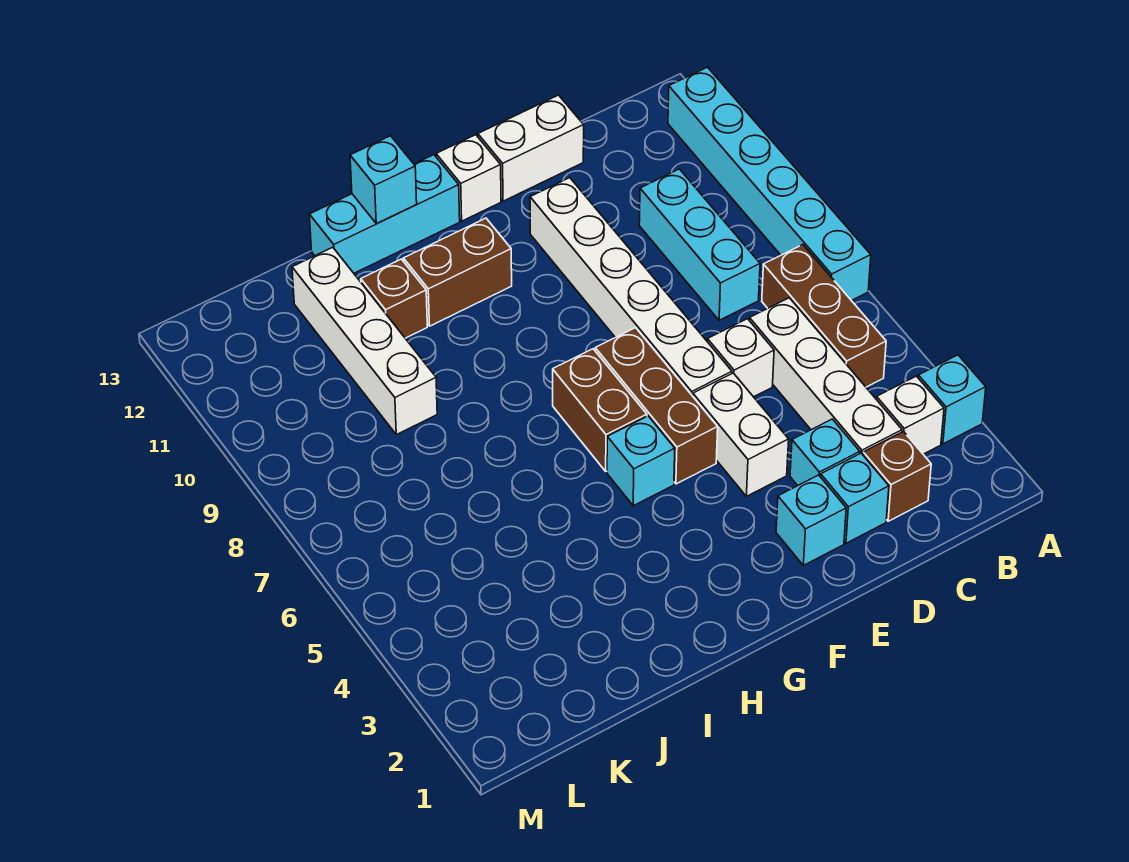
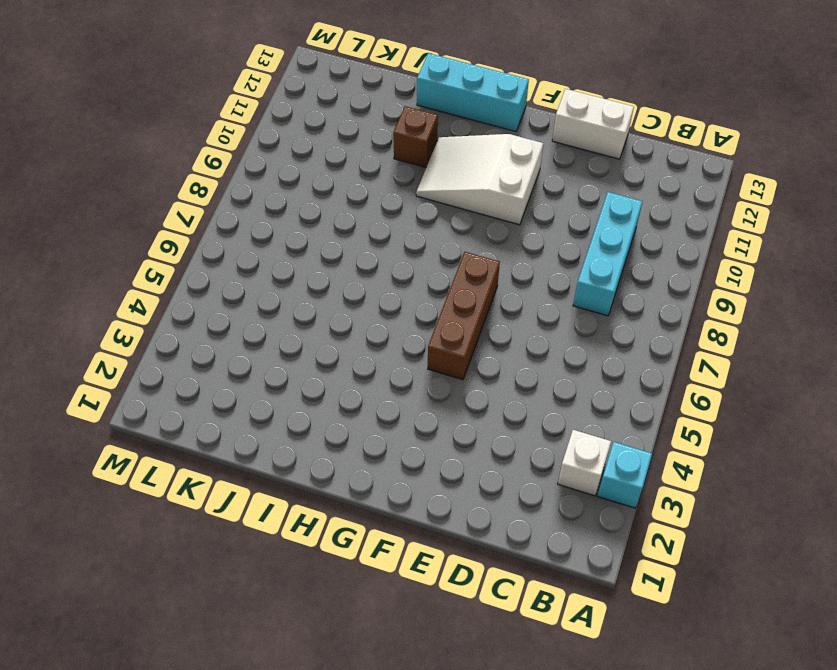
white slope F10:H11 level 1 top F -> brown brick G11:H11 level 1
none -> cyan brick A7:A12 level 1
none -> brown brick B5:B7 level 1
none -> brown brick C2 level 1

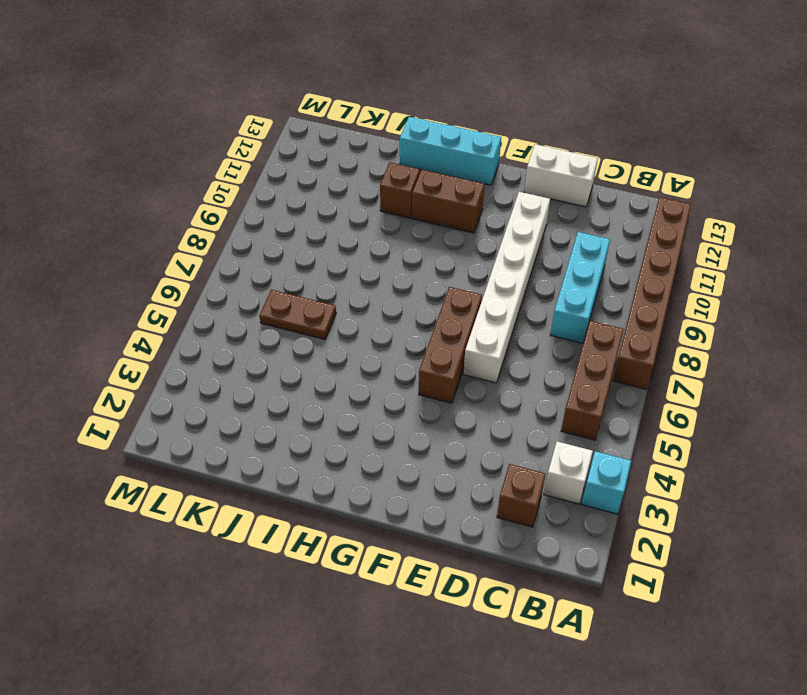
brown brick A7:A12 level 1 -> cyan brick A7:A12 level 1
brown plate J6:K6 level 1 -> none
none -> white brick C3:C6 level 1
none -> cyan brick D2 level 1
none -> cyan brick D3 level 1

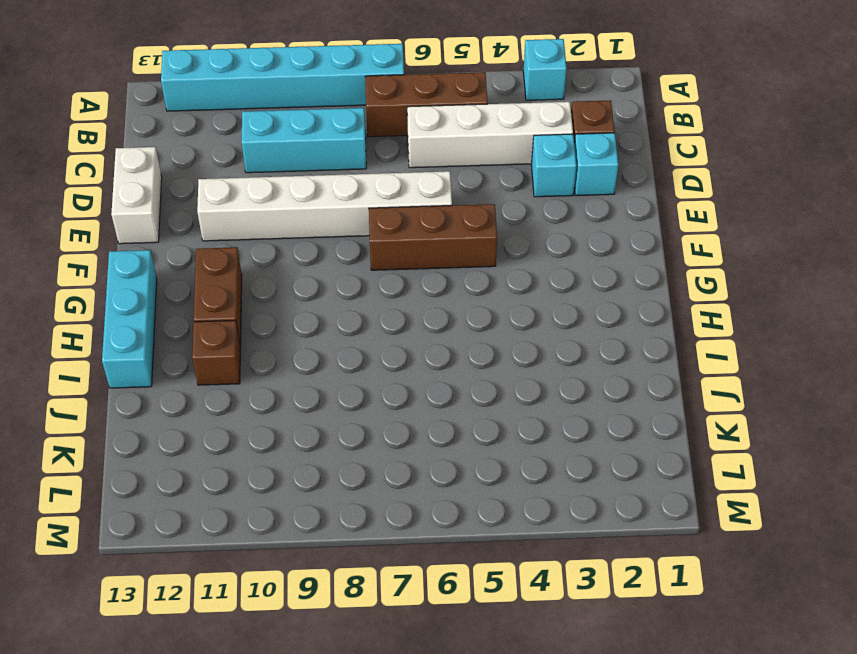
none -> white brick B3 level 1
none -> white brick D6 level 1
none -> cyan brick E2 level 1

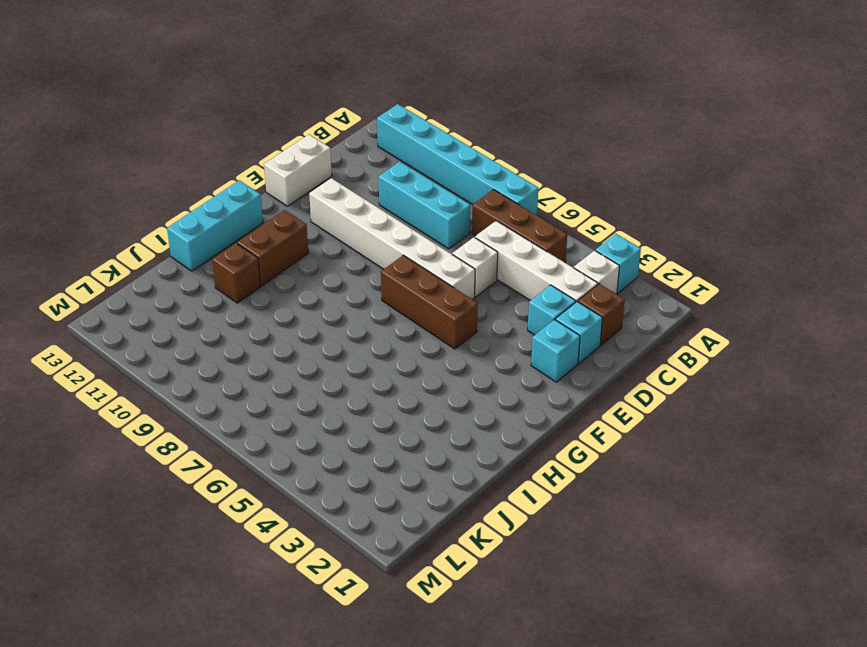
none -> white brick E4:E5 level 1
none -> white brick F13 level 1
none -> cyan brick G5 level 1

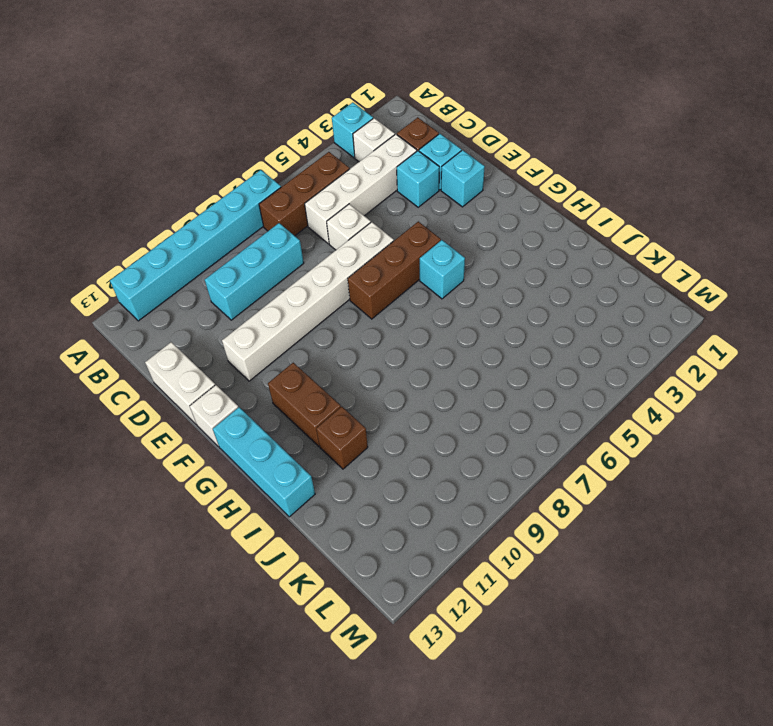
none -> white brick E4:E5 level 1
none -> brown brick G6:G7 level 1
none -> white brick J9:J12 level 1

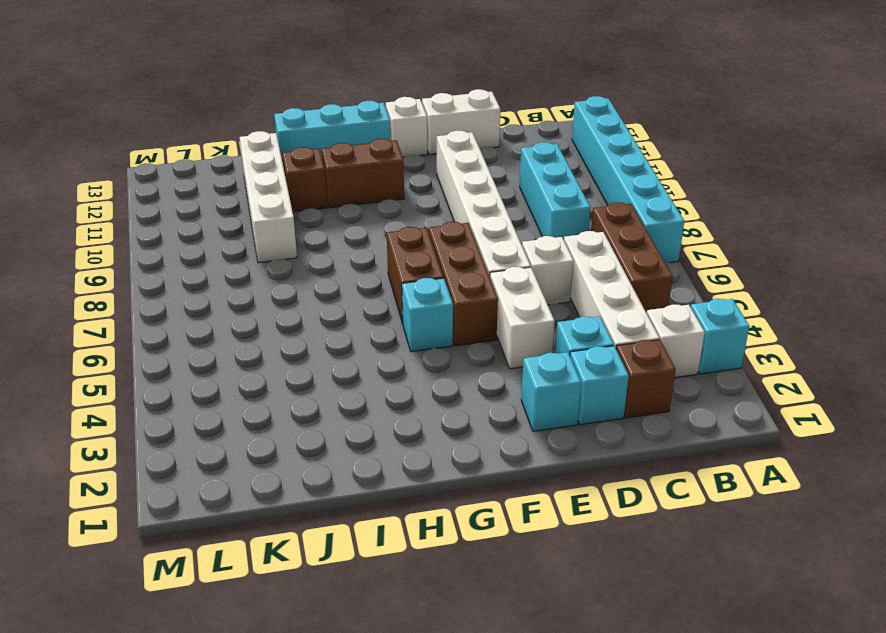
none -> cyan brick H13 level 2

